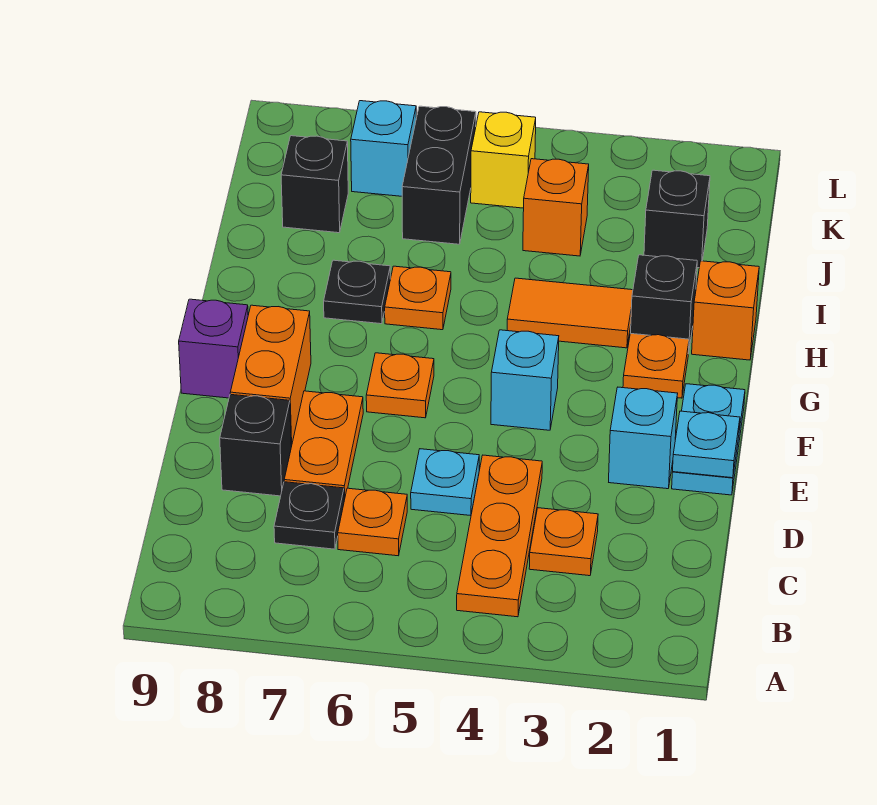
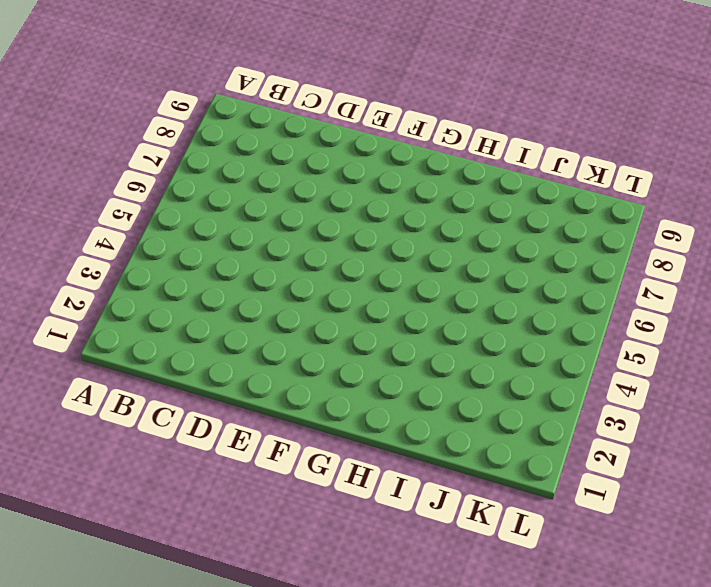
none -> orange plate B4:D4 level 1
none -> orange plate C3 level 1
none -> orange plate C6 level 1

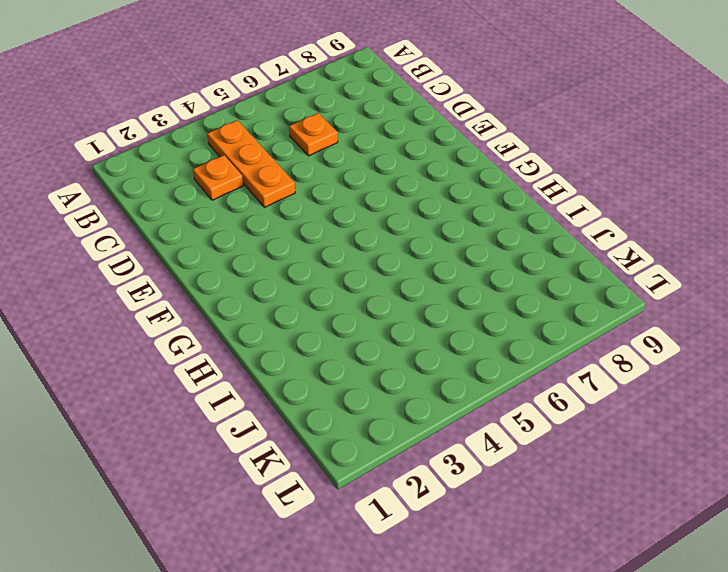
none -> black plate C7 level 1
none -> cyan plate D5 level 1
none -> orange plate D7:E7 level 1

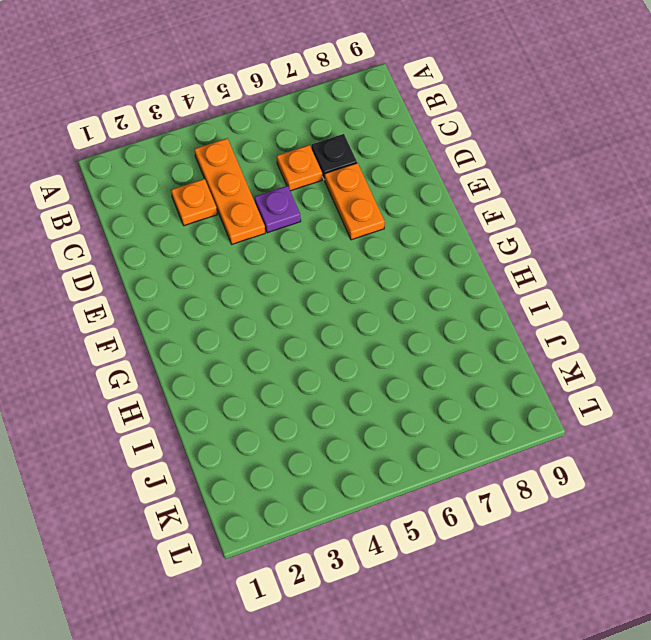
purple plate D5 level 1 -> cyan plate D5 level 1
none -> black brick D8 level 1
none -> cyan plate E1:F1 level 1
none -> cyan brick E2 level 1

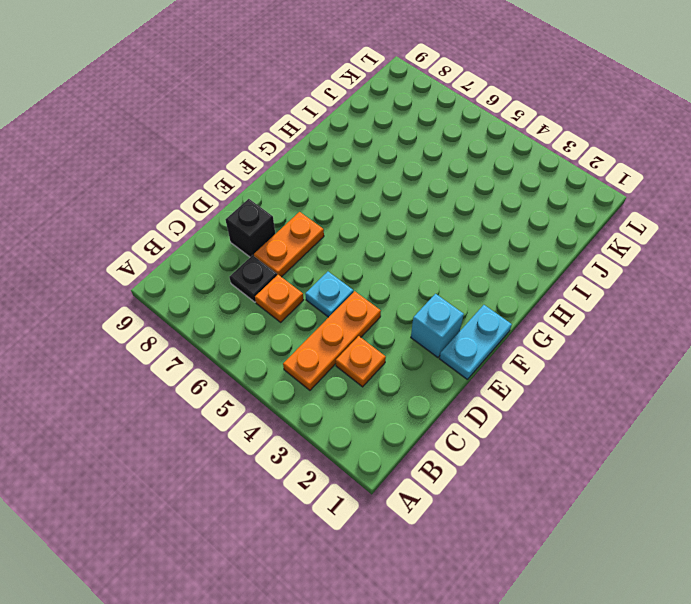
none -> orange brick E8:F8 level 1
none -> cyan brick F4 level 1
none -> orange plate F6 level 1

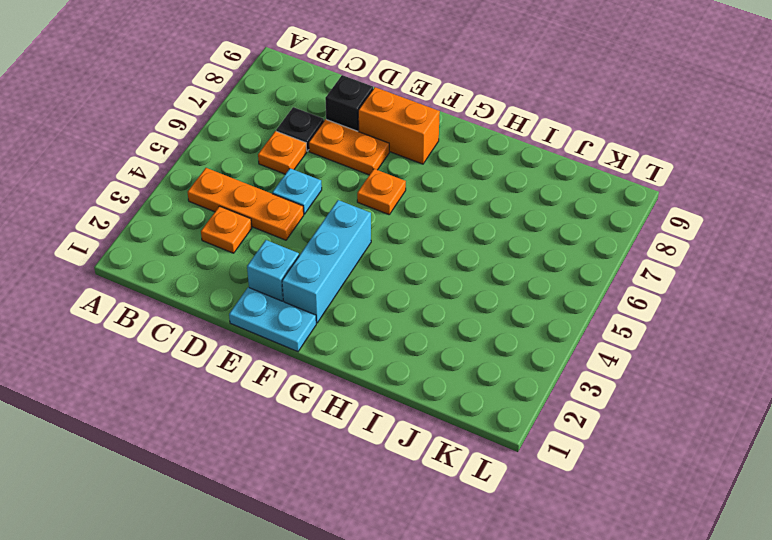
cyan brick F2:F4 level 1 -> cyan brick F4 level 1
none -> purple brick F9 level 1
none -> orange plate G2 level 1
none -> orange brick H1 level 1

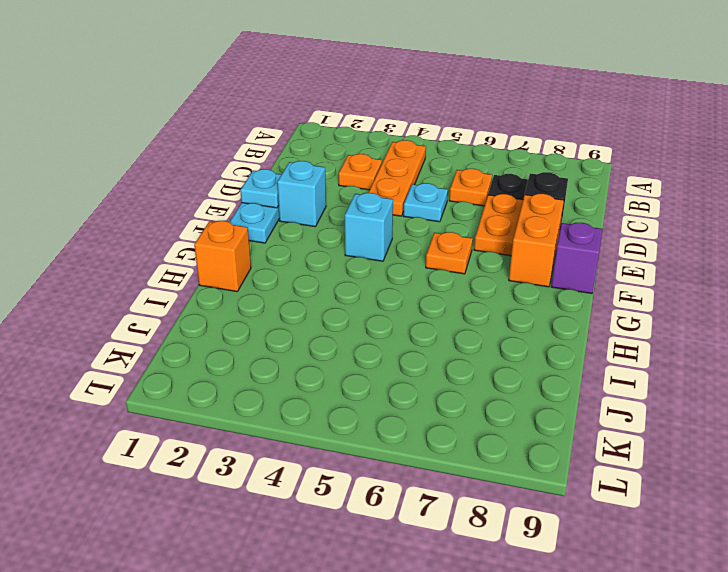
none -> orange plate G2 level 1
none -> black brick H2 level 1
none -> orange tile H3:H4 level 1

